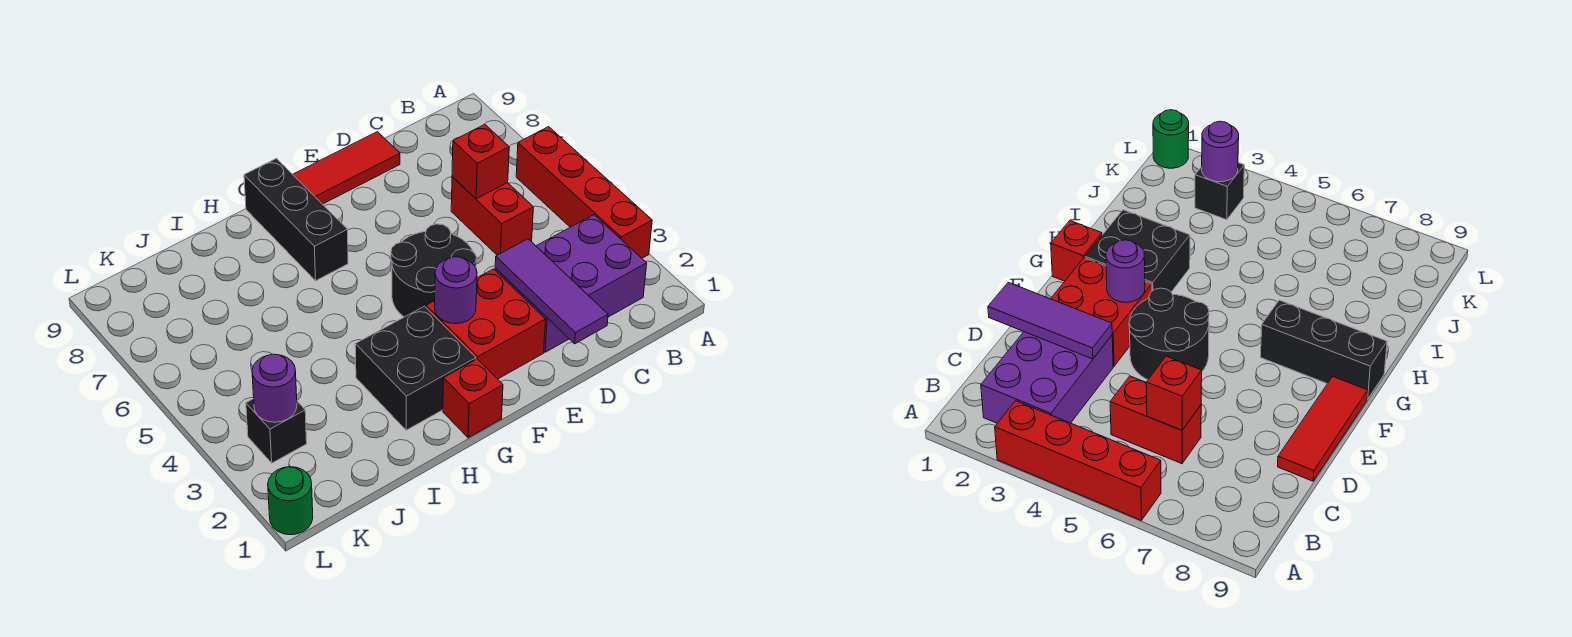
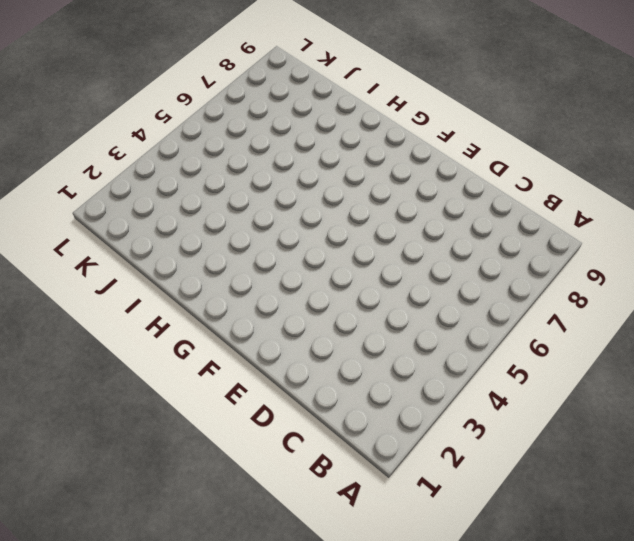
none -> red brick A3:A6 level 1
none -> purple brick B2:D3 level 1
none -> red brick C5:C6 level 1

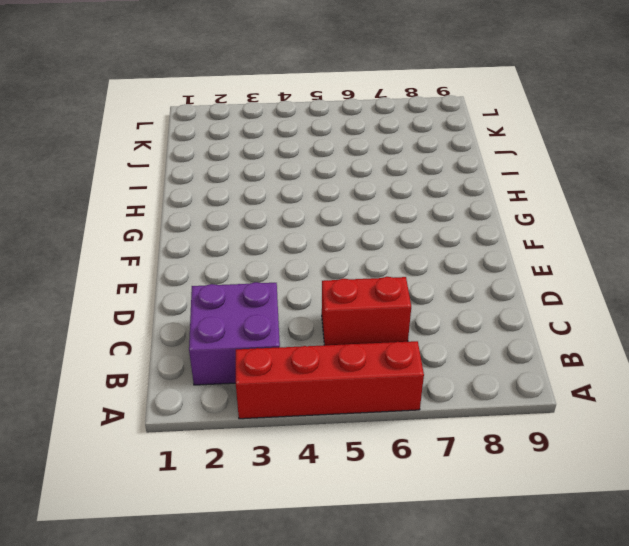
purple brick B2:C3 level 1 -> purple brick B2:D3 level 1
none -> red tile D9:F9 level 1
none -> red brick E2:F3 level 1
none -> black round brick E4:F5 level 1

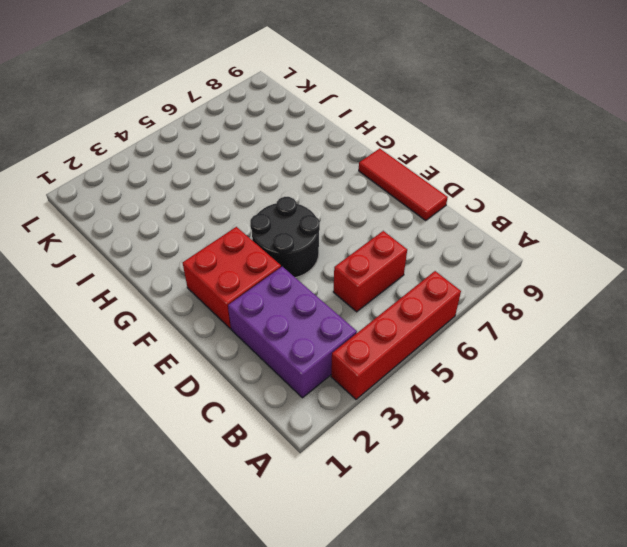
none -> red brick G1 level 1
none -> black brick G2:H3 level 1
none -> black brick G7:G9 level 1

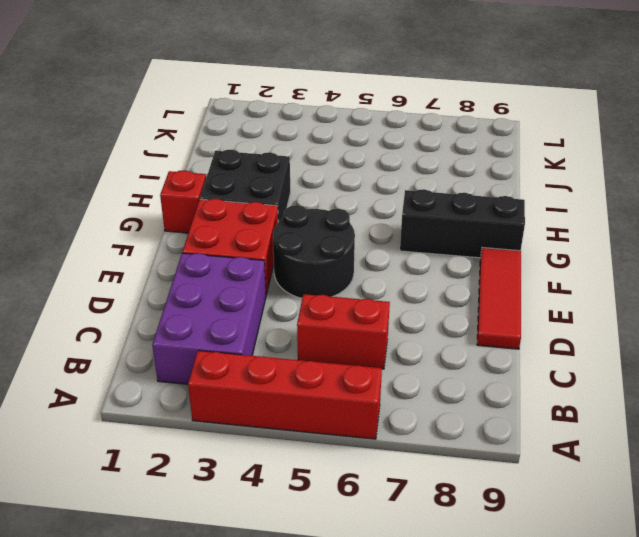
none -> black brick K3 level 1
none -> green round brick L1 level 1
none -> red brick C6 level 2

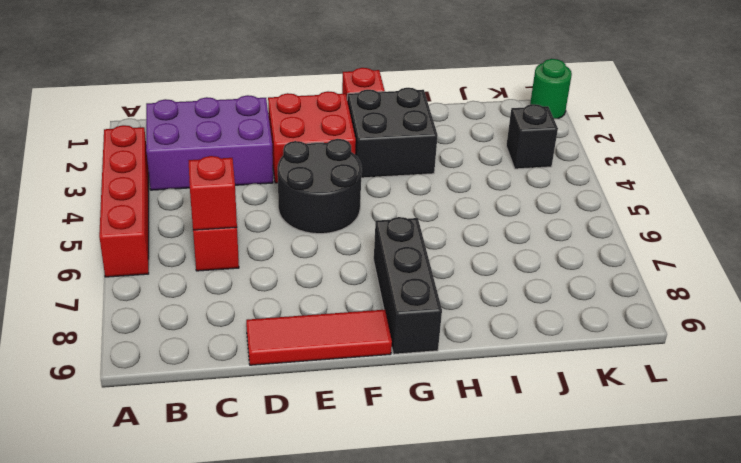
none -> purple tile D1:D3 level 2
none -> purple round brick F3 level 2
none -> purple round brick K3 level 2

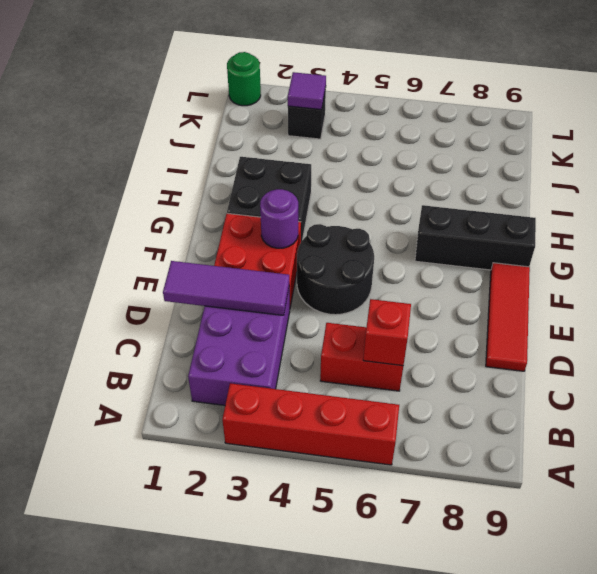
purple tile K3 level 2 -> purple round brick K3 level 2
none -> red brick G1 level 1

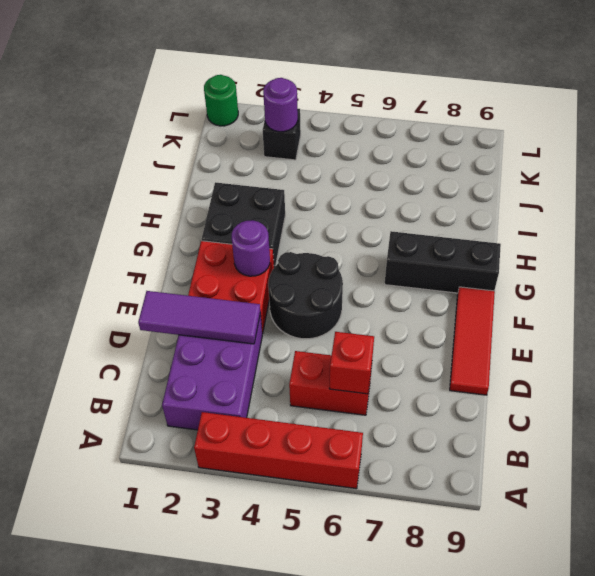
none -> red brick G1 level 1

